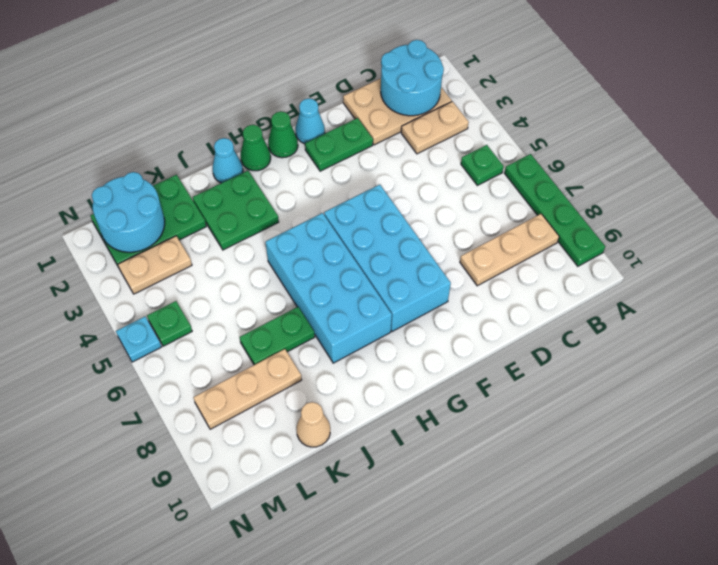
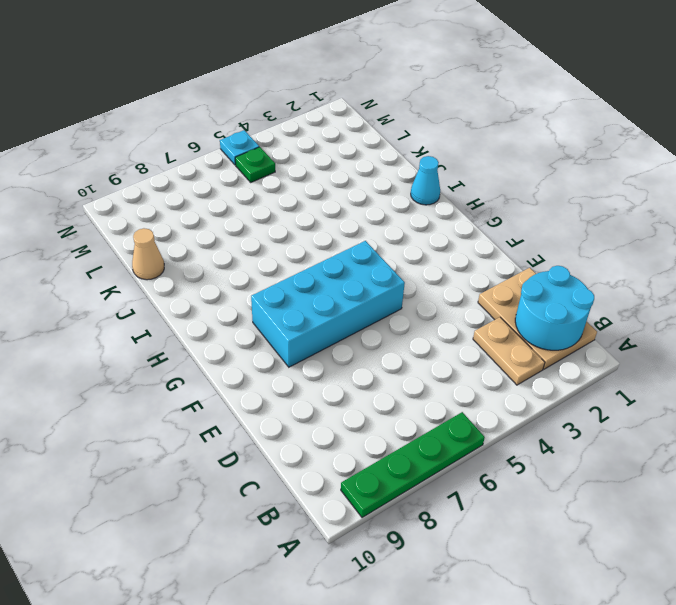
none -> green plate B5 level 1
none -> tan plate B8:D8 level 1
none -> green plate E2:F2 level 1

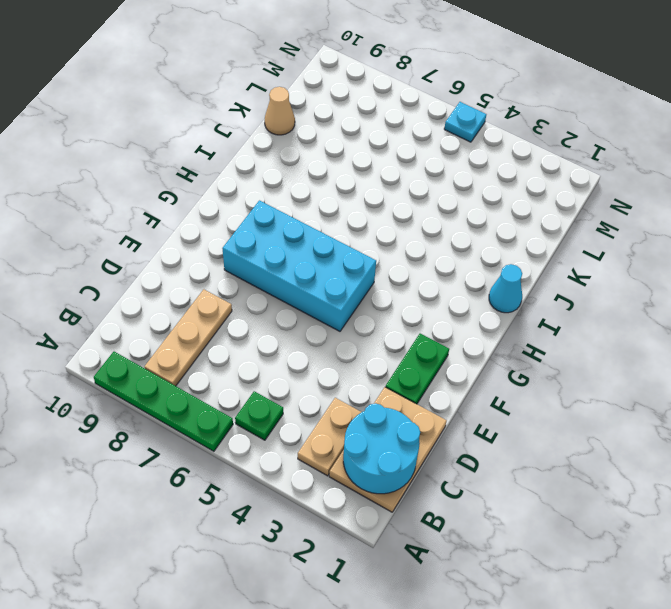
none -> cyan cone F1 level 1
none -> green cone G1 level 1
none -> green cone H1 level 1

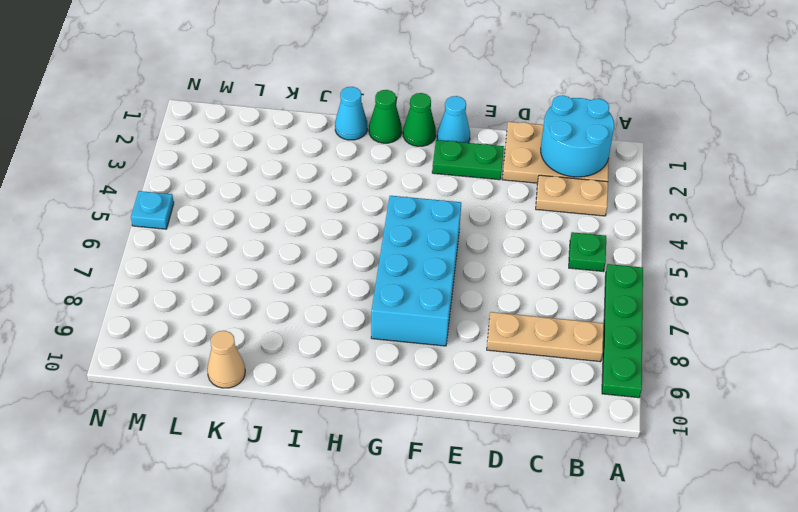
none -> cyan brick H5:I8 level 1
none -> green plate I2:J3 level 1
none -> green plate J7:K7 level 1

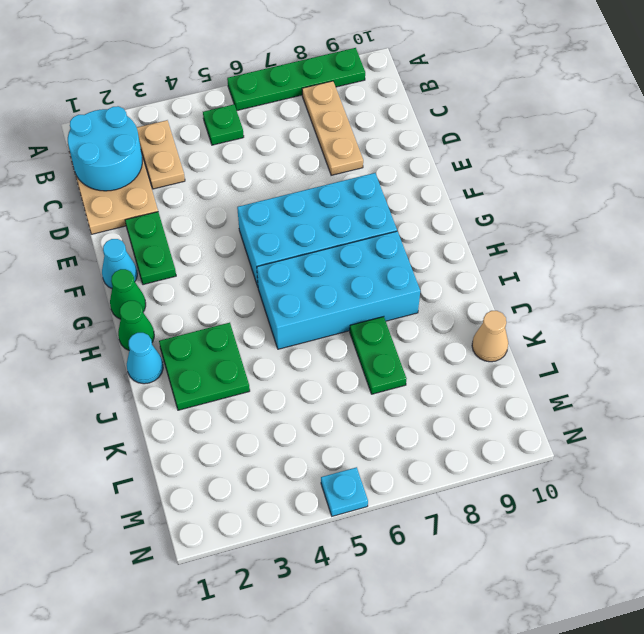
none -> green plate K1:M2 level 1
none -> tan plate K8:M8 level 1
none -> tan plate L3:M3 level 1

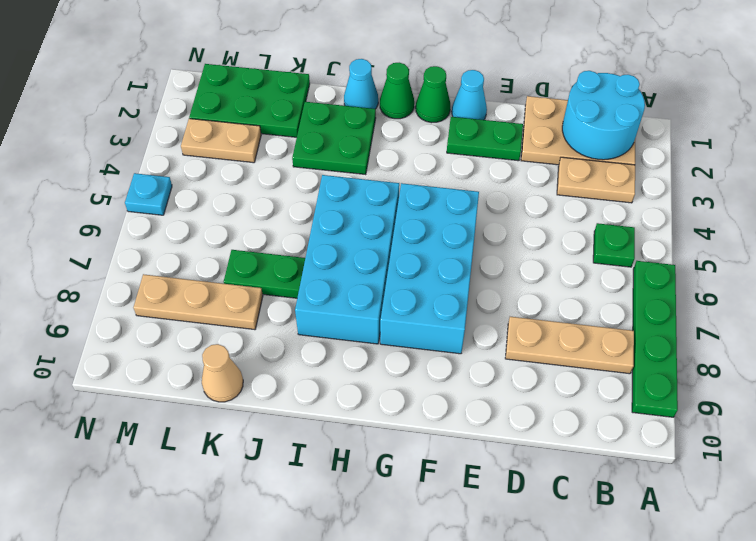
none -> green plate M5 level 1
none -> cyan round brick L1:M2 level 2

